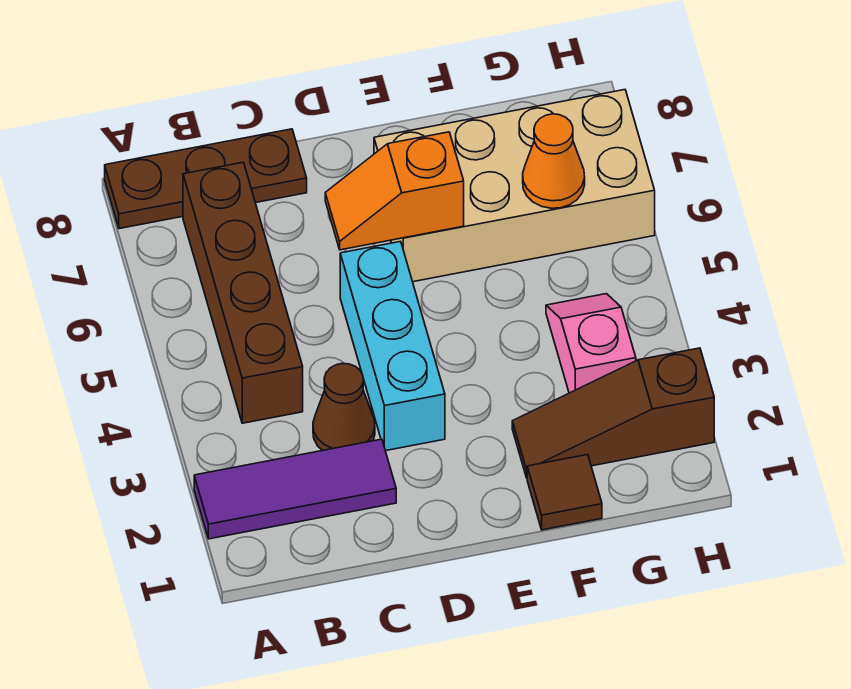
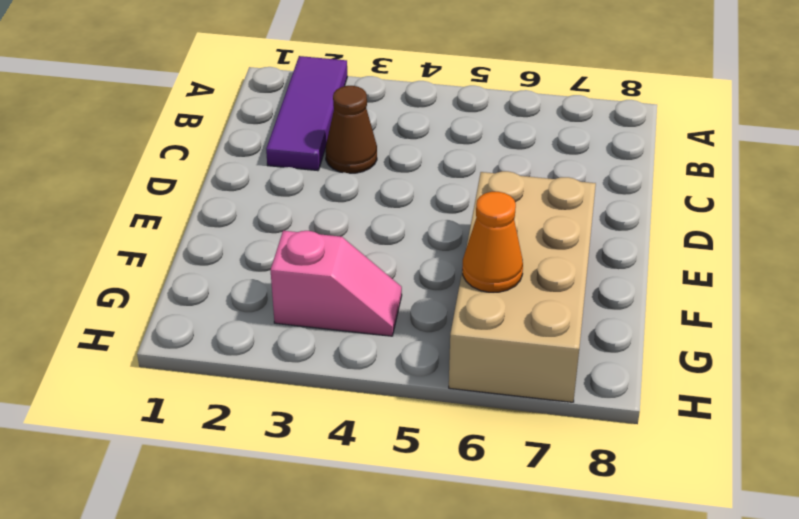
none -> brown plate A8:C8 level 1
none -> brown brick B4:B7 level 1

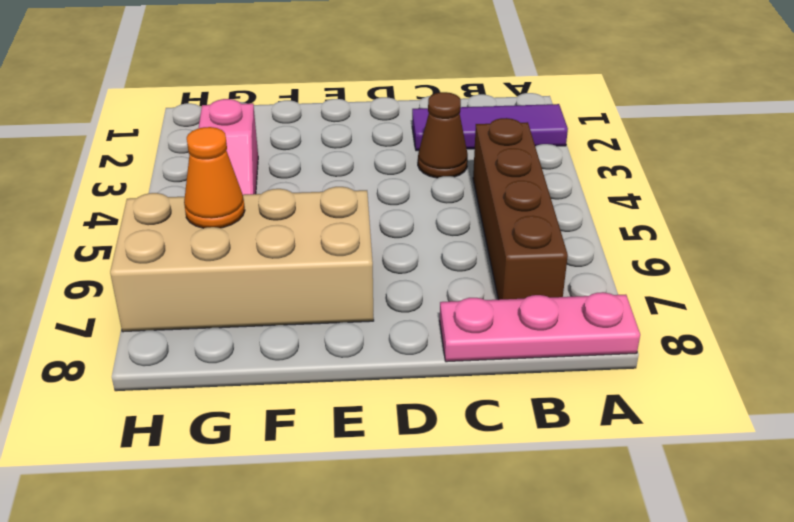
pink plate A8:C8 level 1 -> brown plate A8:C8 level 1
none -> cyan brick D3:D5 level 1
none -> brown tile F1 level 1

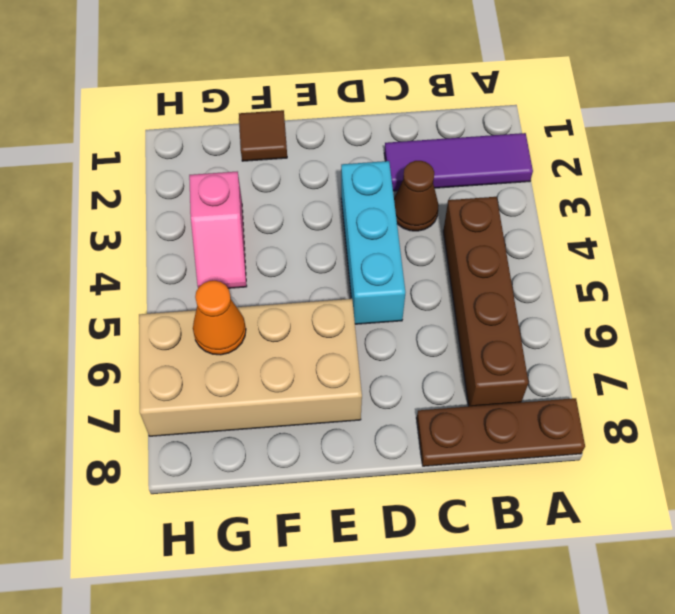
none -> brown slope F2:H2 level 1 top H
none -> orange slope D6:E6 level 2 top E

